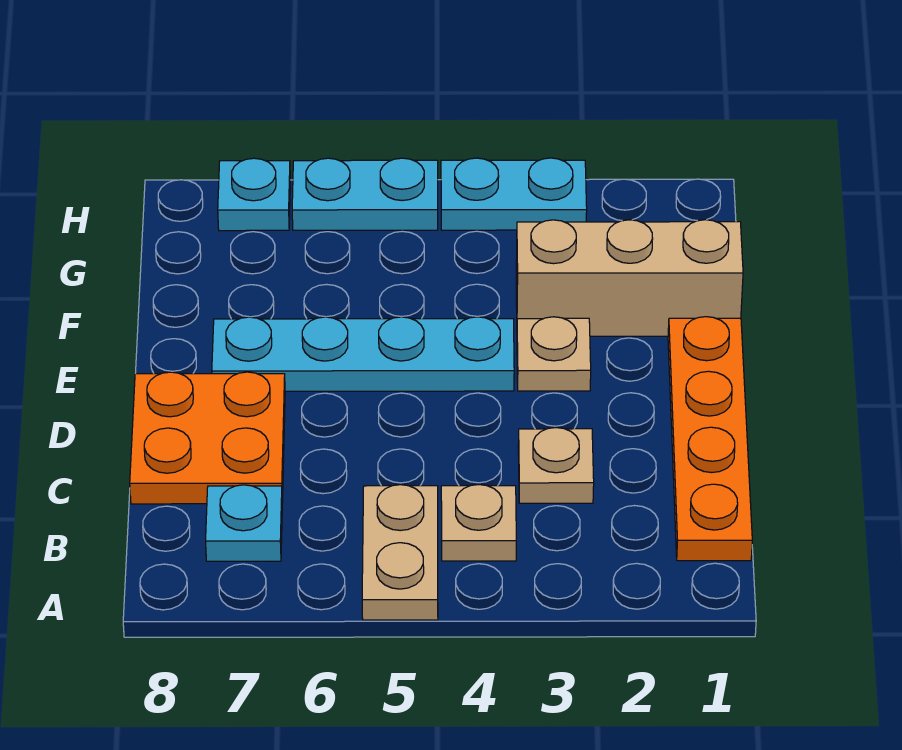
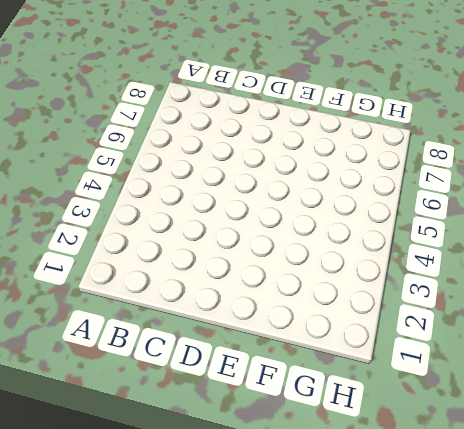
none -> tan plate A5:B5 level 1
none -> orange plate B1:E1 level 1
none -> tan plate B4 level 1

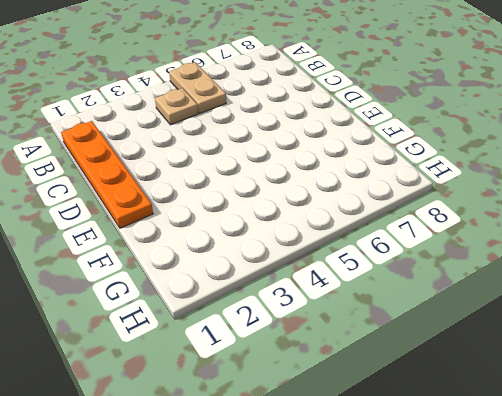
none -> cyan plate B7 level 1
none -> tan plate C3 level 1
none -> orange plate C7:D8 level 1

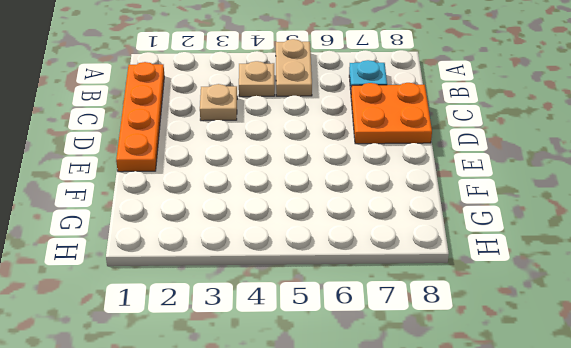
none -> tan plate E3 level 1
none -> cyan plate E4:E7 level 1
none -> tan brick F1:F3 level 1

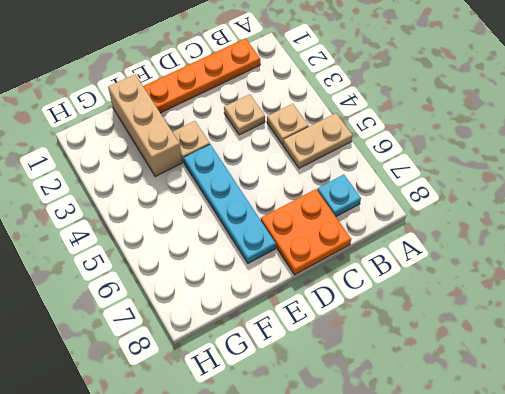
none -> cyan plate H3:H4 level 1
none -> cyan plate H5:H6 level 1
none -> cyan plate H7 level 1

